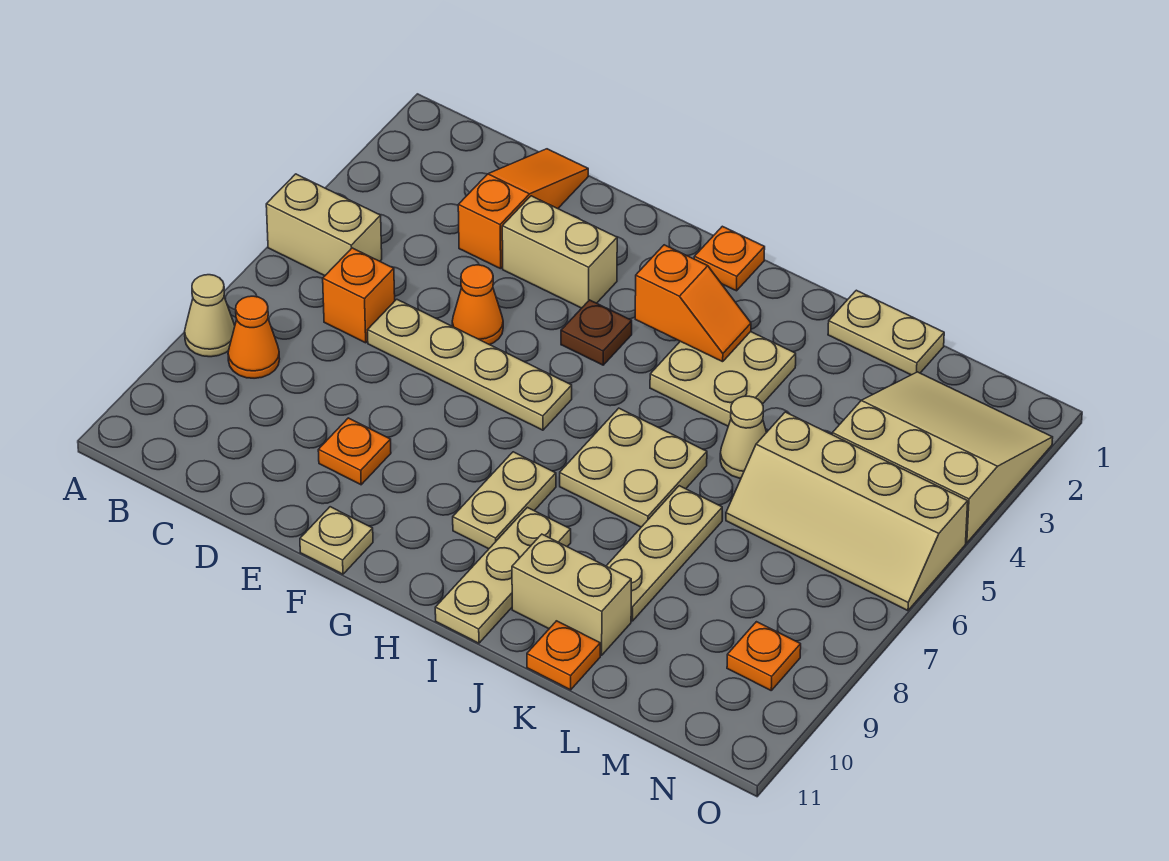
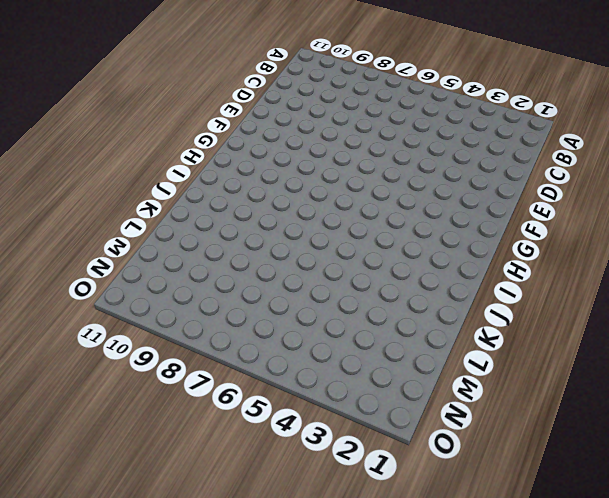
none -> tan brick A5:B5 level 1
none -> tan cone A8 level 1
none -> orange cone B8 level 1

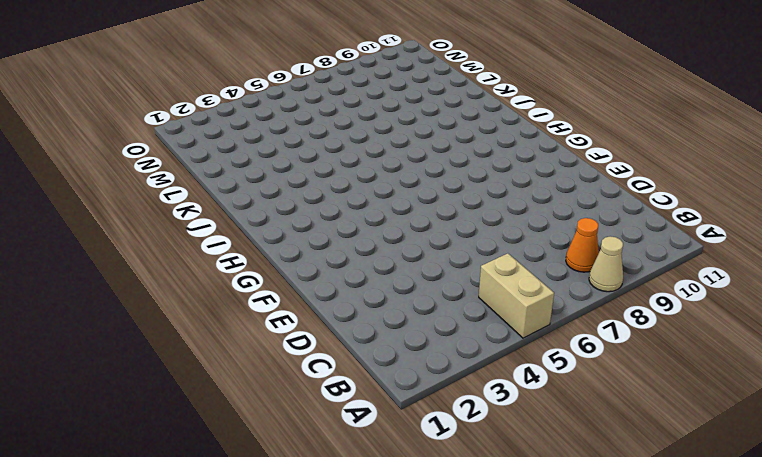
none -> orange brick C6 level 1
none -> orange slope D1:D3 level 1 top 3
none -> tan plate D6:G6 level 1

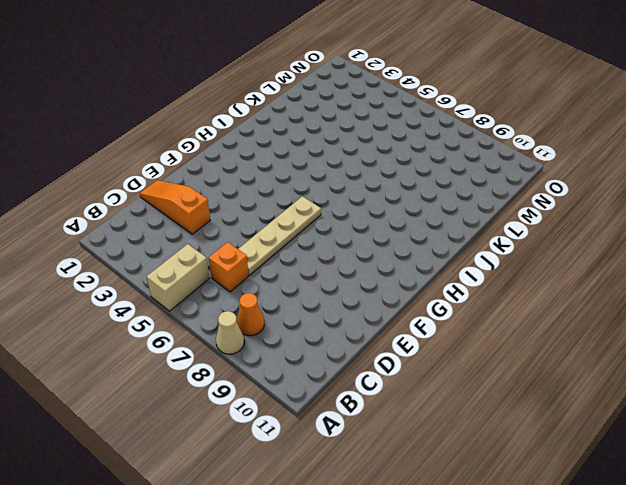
none -> tan brick E3:F3 level 1
none -> orange cone E5 level 1
none -> orange plate E9 level 1

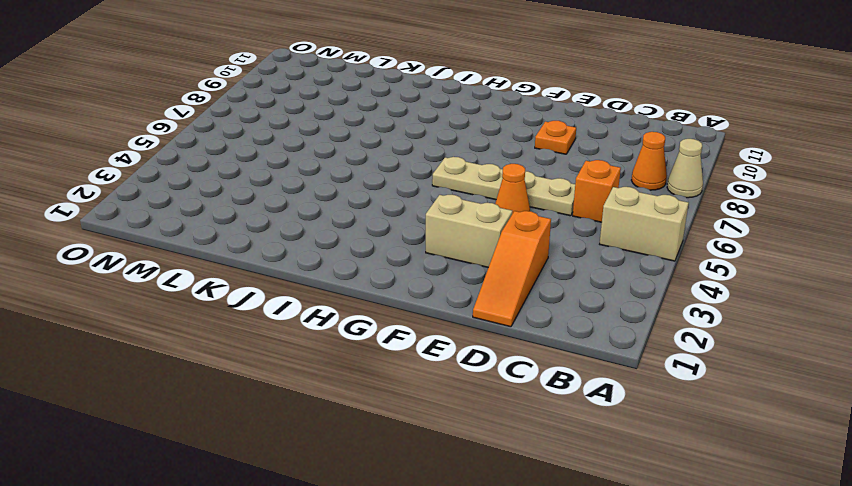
none -> tan plate F11 level 1
none -> brown plate G4 level 1
none -> orange plate H1 level 1

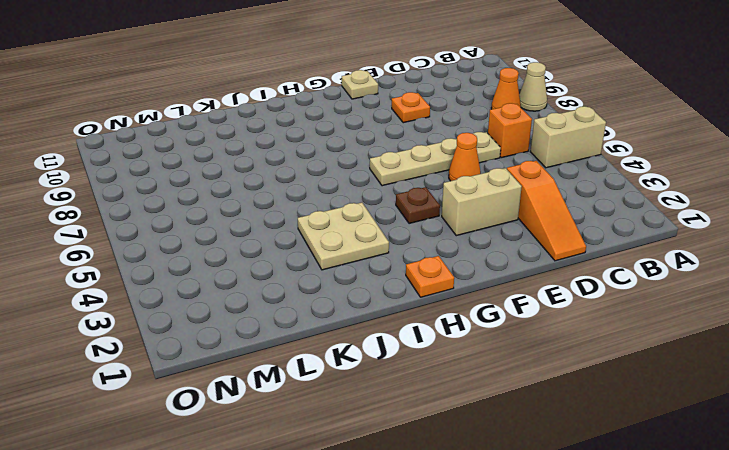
none -> tan plate H8:H9 level 1
none -> tan plate I6:J7 level 1
none -> tan plate I9:I11 level 1

